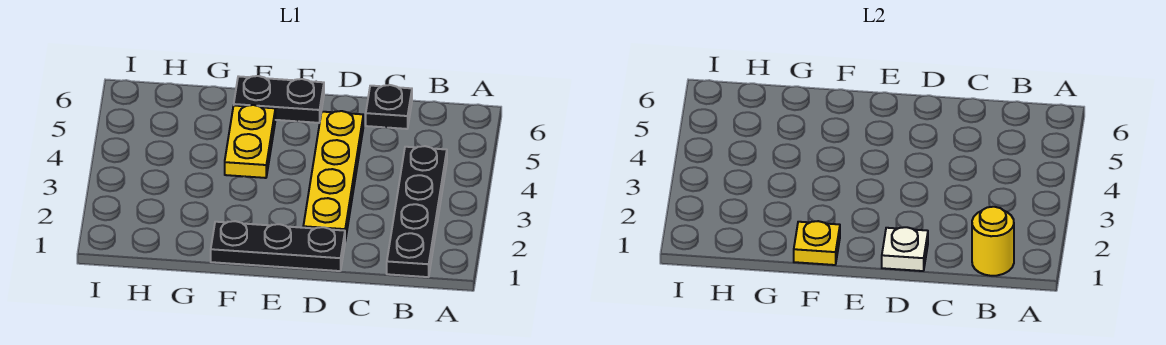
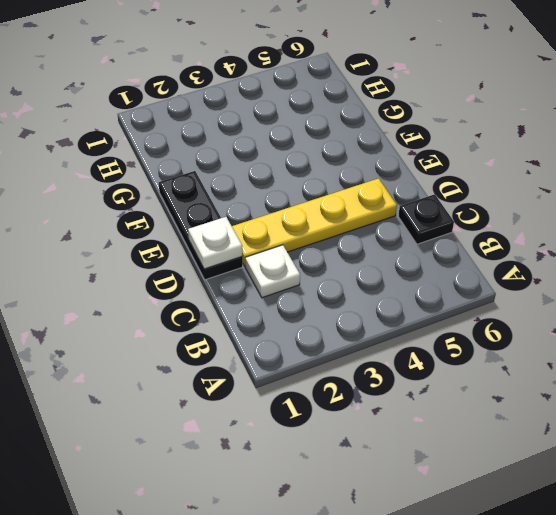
white plate C2 level 1 -> none
none -> black plate B1:B4 level 1
none -> black plate E6:F6 level 1

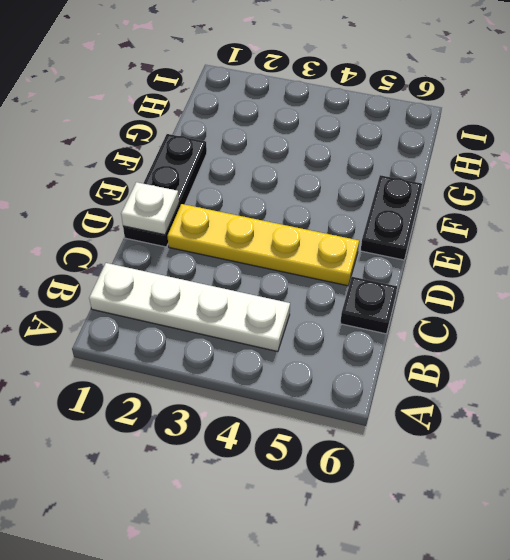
white plate B1:B4 level 1 -> black plate B1:B4 level 1
none -> yellow plate F4:F5 level 1
none -> yellow round brick B1 level 2

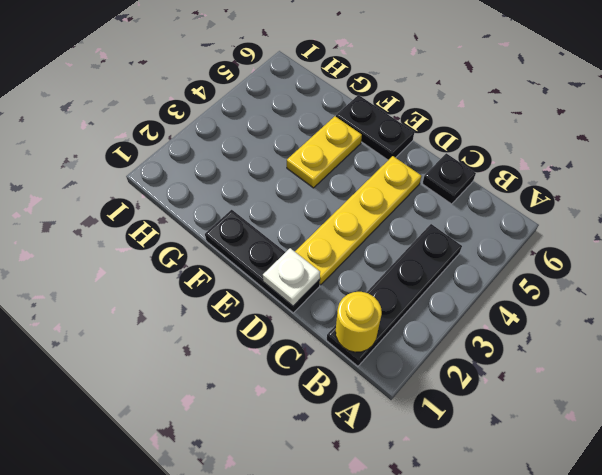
none -> yellow plate F1 level 2

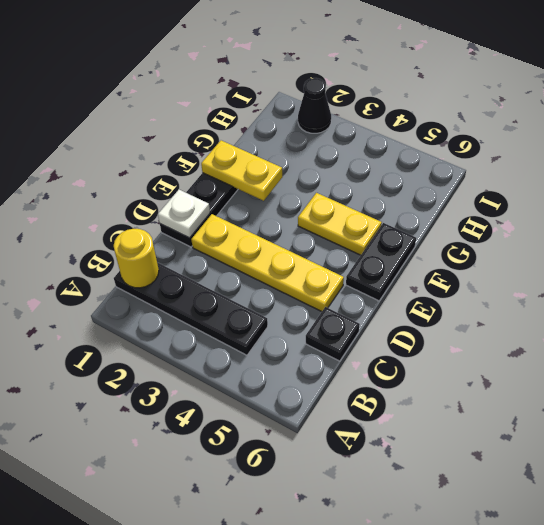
yellow plate F1:F2 level 2 -> yellow plate F1 level 2
black cone I2 level 1 -> none

